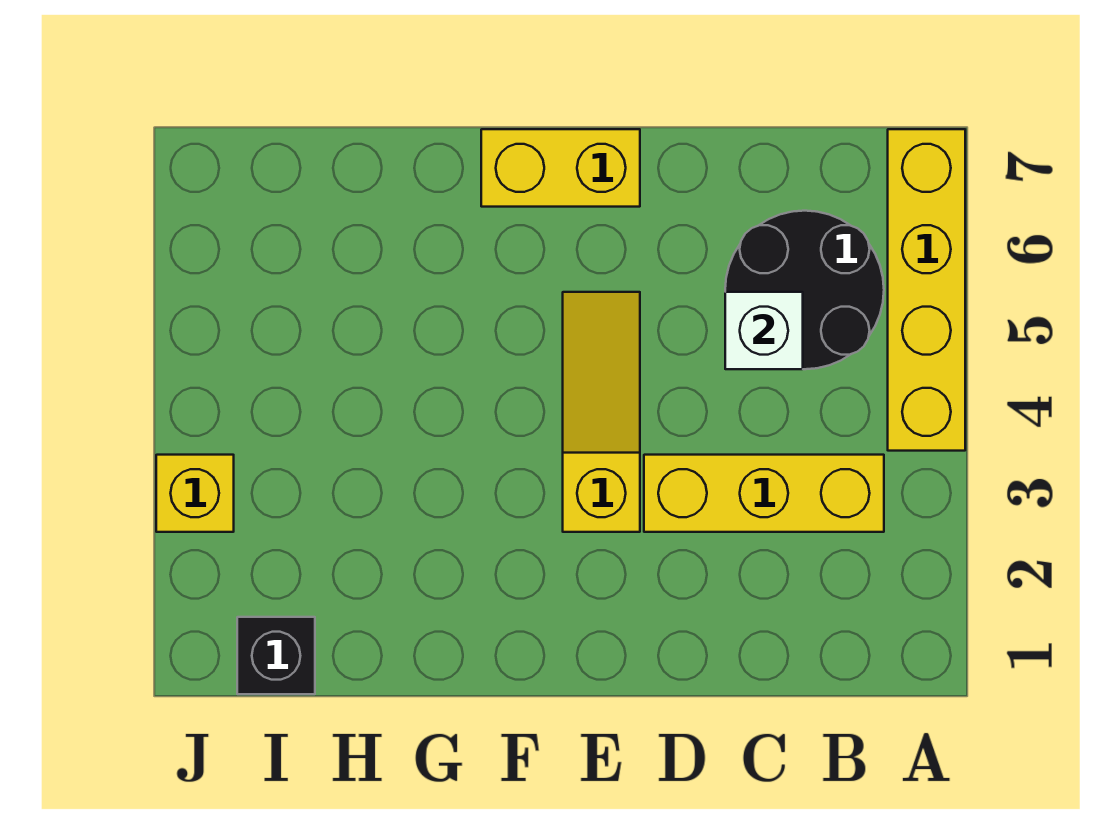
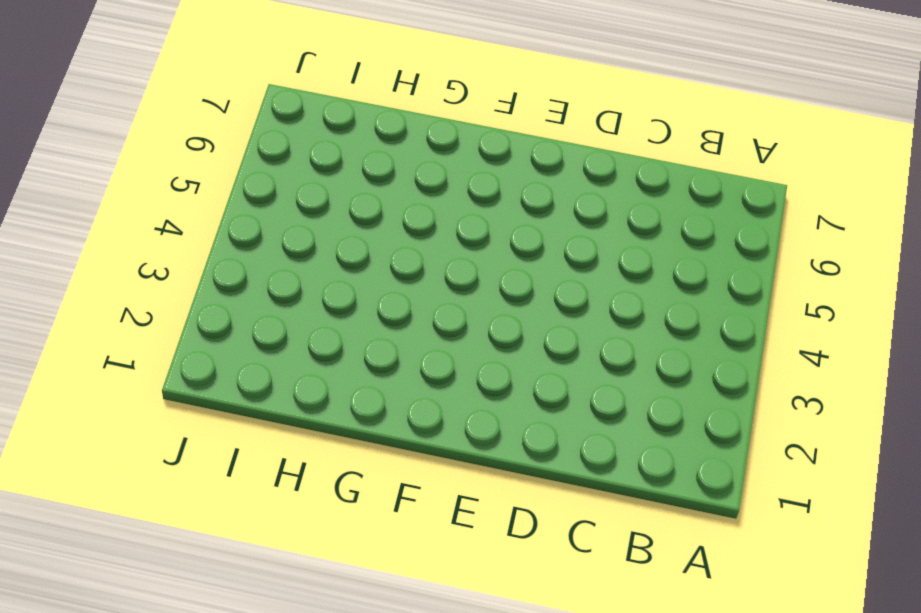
none -> yellow brick A4:A7 level 1
none -> yellow brick B3:D3 level 1

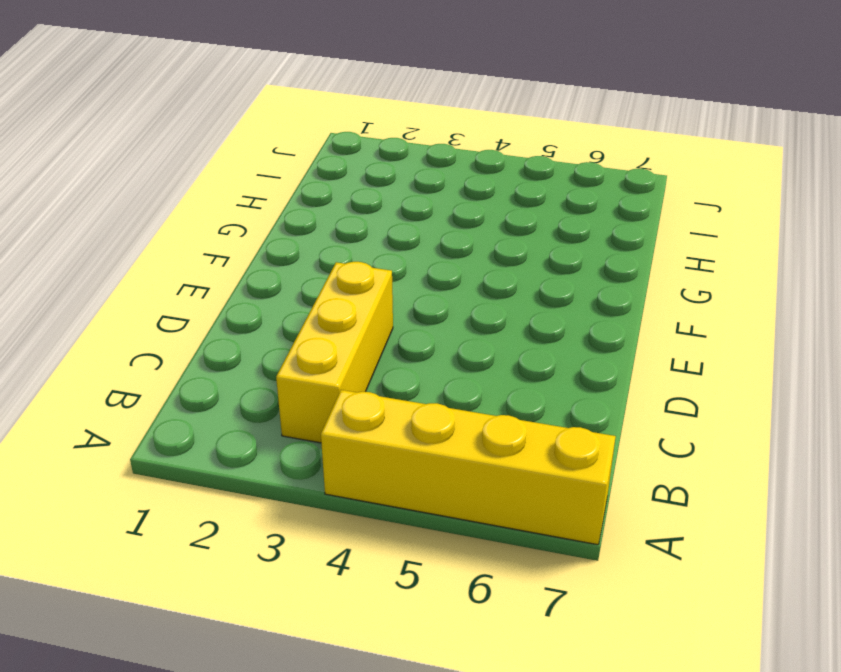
none -> black round brick B5:C6 level 1
none -> yellow slope E3:E5 level 1 top 3

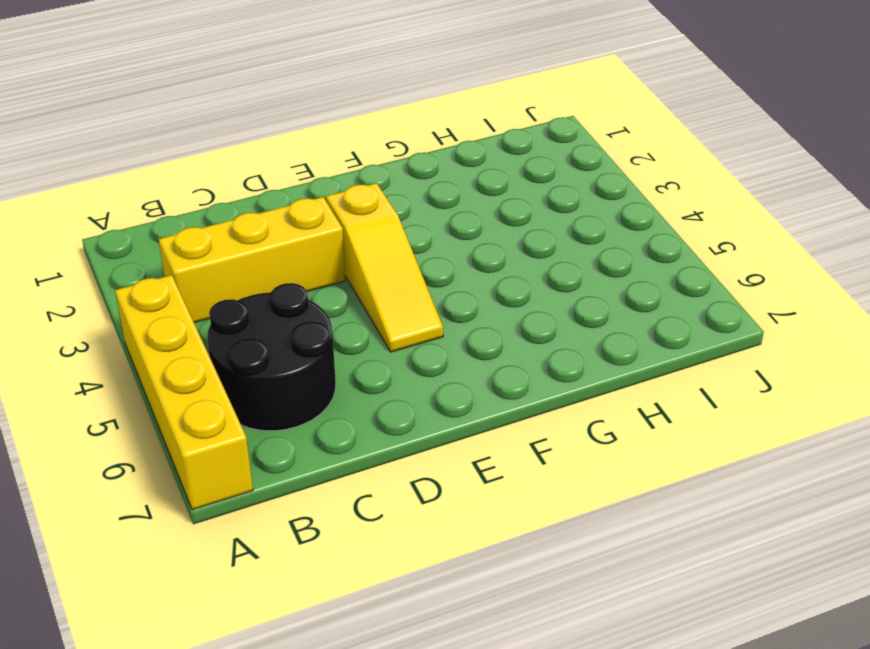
none -> yellow brick E7:F7 level 1
none -> black brick I1 level 1

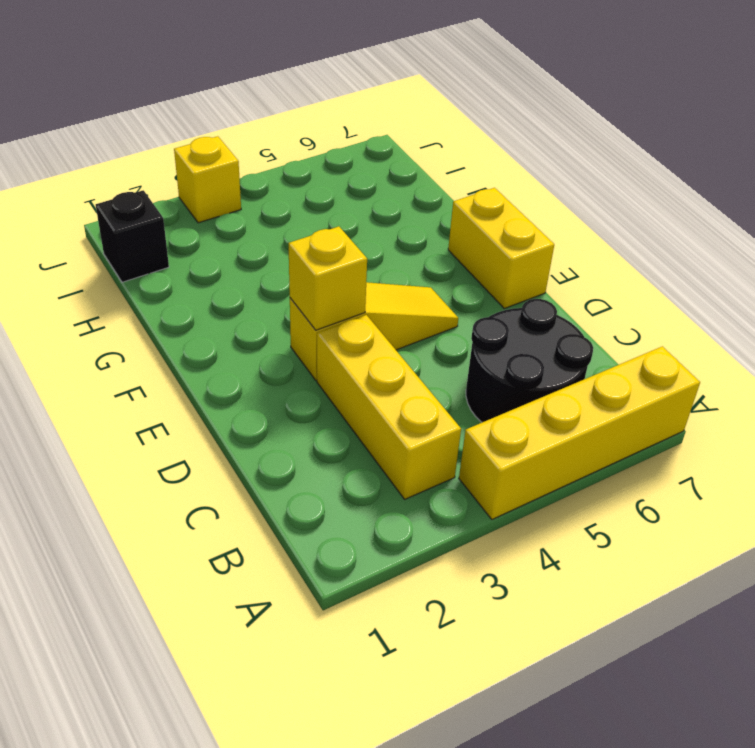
yellow brick E3 level 2 -> none
none -> white brick C5 level 2

